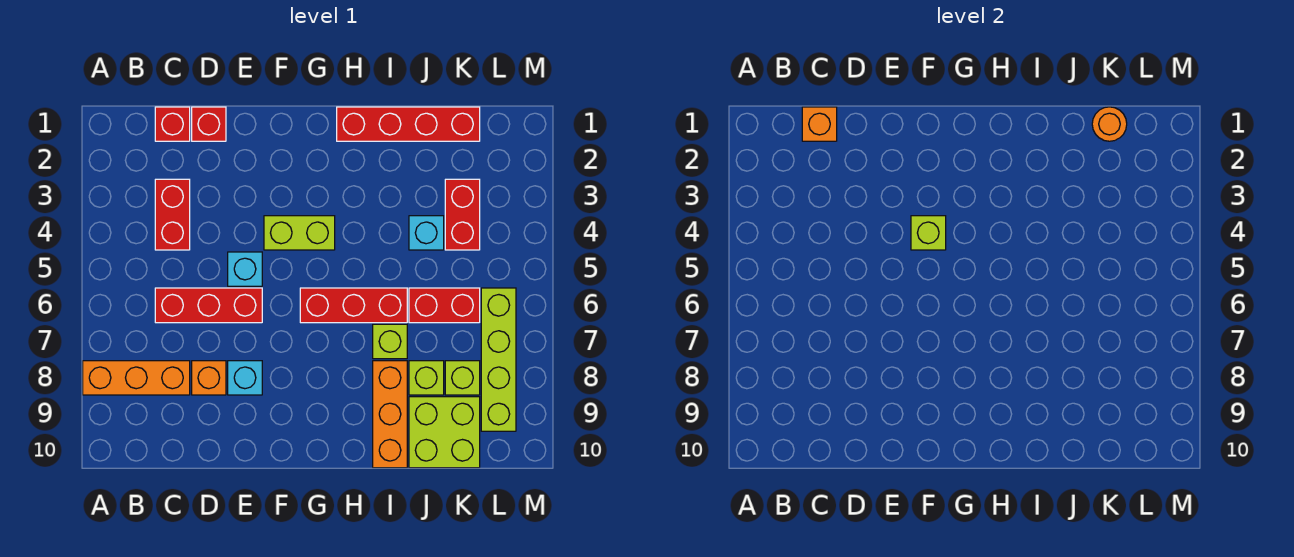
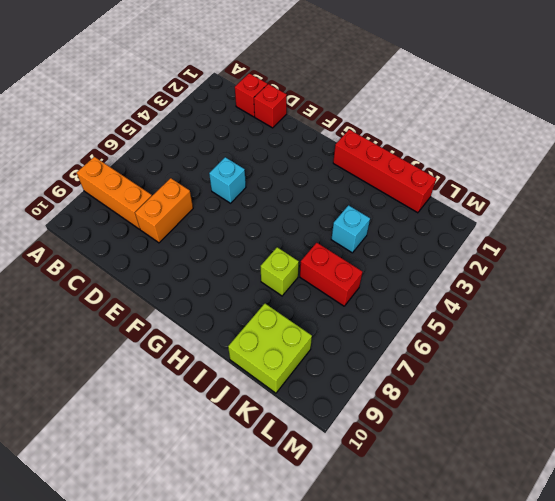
orange brick D7:D8 level 1 -> orange brick D8 level 1
none -> red brick C3:C4 level 1
none -> red brick C6:E6 level 1
none -> cyan brick E8 level 1

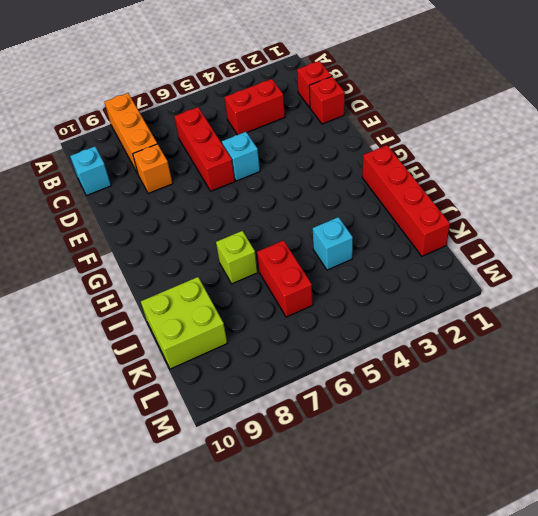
cyan brick C10 level 1 -> cyan brick E8 level 1
none -> lime brick F4:G4 level 1
none -> red brick G6:I6 level 1
none -> orange brick I8:I10 level 1

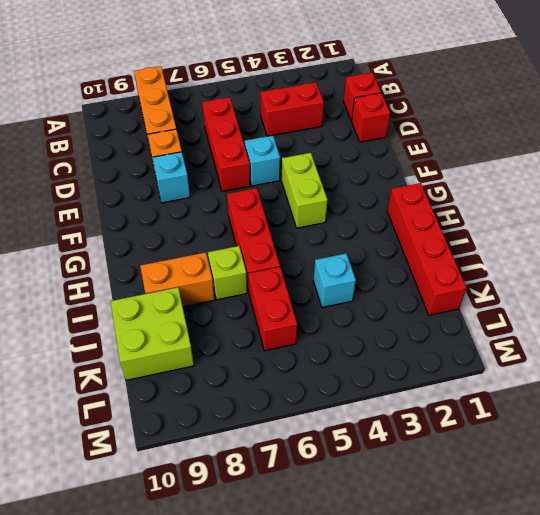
orange brick I8:I9 level 1 -> orange brick I8:I10 level 1
none -> lime brick J8 level 1
none -> red brick K3:K4 level 1
none -> lime brick K8 level 1

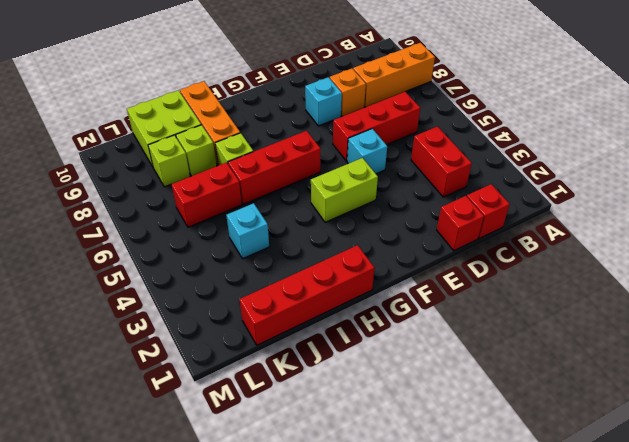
none -> red brick K3:K4 level 1
none -> lime brick L6:L9 level 1
none -> orange brick C1 level 2

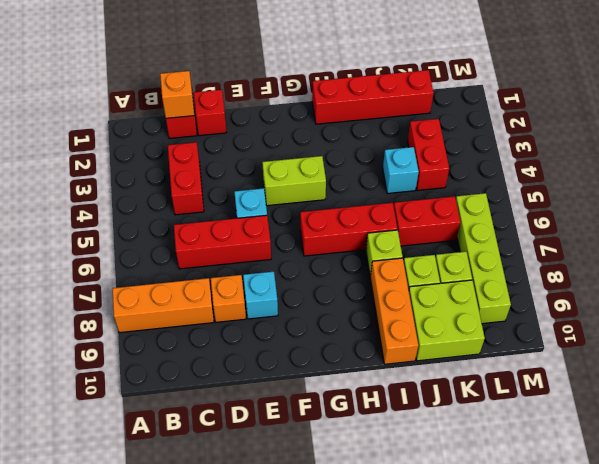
none -> lime brick F4 level 2
none -> orange round brick K1 level 2

